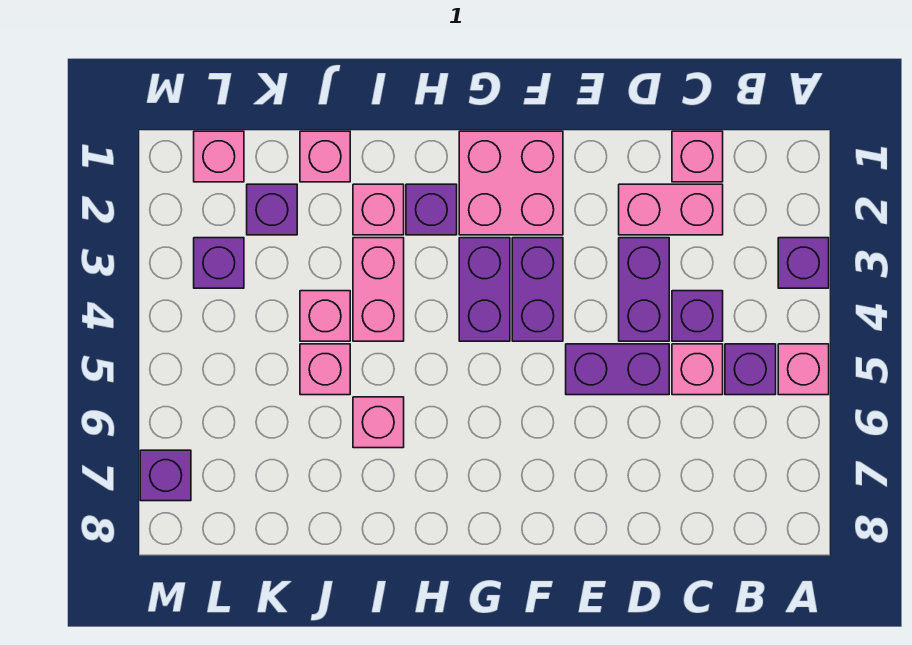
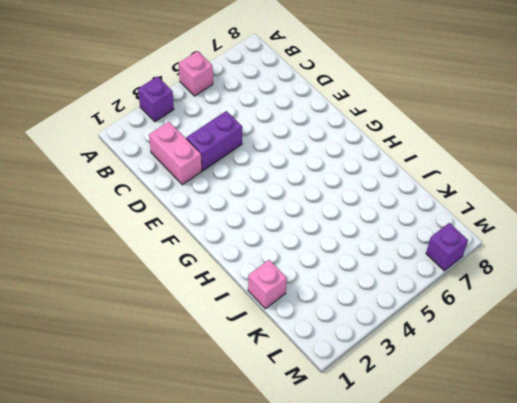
none -> purple brick B5 level 1
none -> pink brick C1 level 1
none -> purple brick C4 level 1

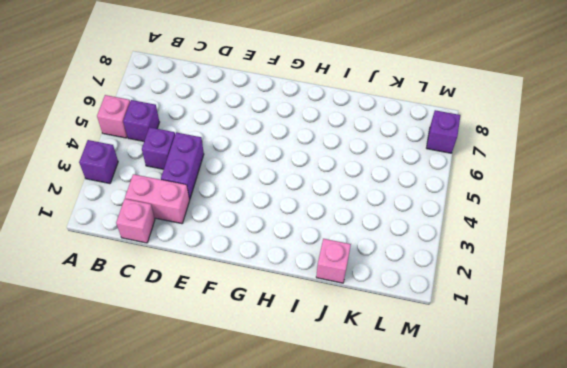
none -> pink brick C5 level 1
none -> purple brick D5:E5 level 1
none -> pink brick F1:G2 level 1

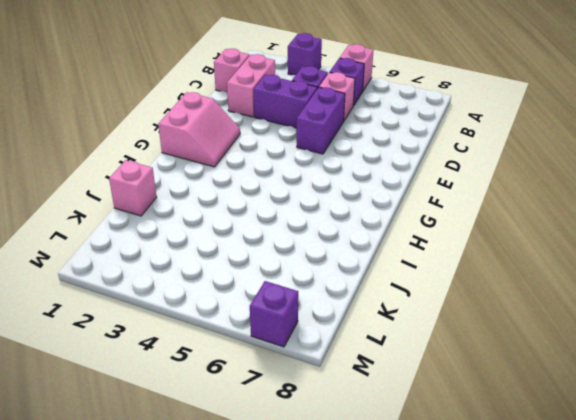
pink slope F1:G2 level 1 top 1 -> pink brick F1:G2 level 1
none -> purple brick F3:F4 level 1
none -> purple brick G3:G4 level 1
none -> purple brick H2 level 1

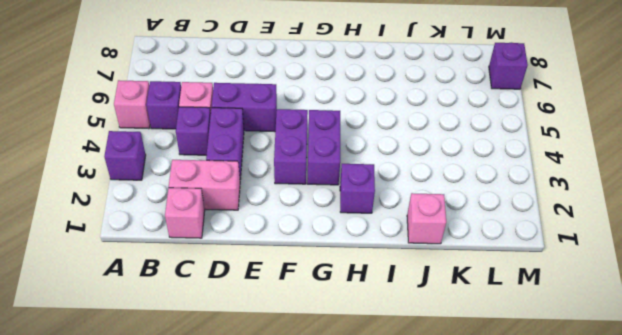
none -> pink brick F1:G2 level 1
none -> pink brick I2 level 1
none -> pink brick I3:I4 level 1

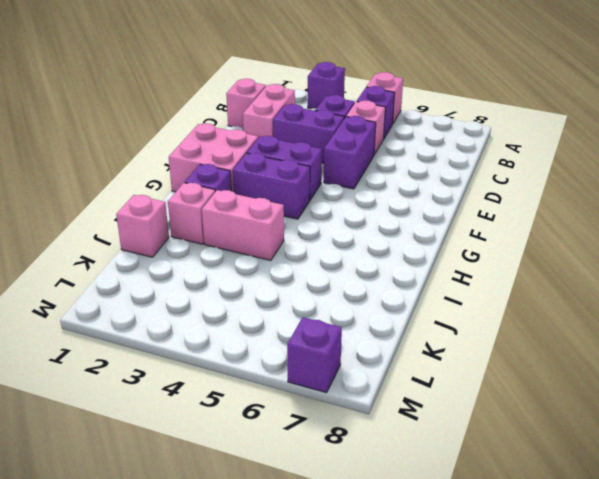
none -> pink brick I6 level 1
none -> pink brick J4 level 1
none -> pink brick J5 level 1

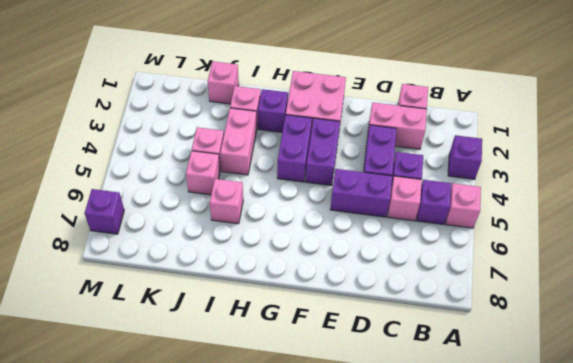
none -> purple brick K2 level 1
none -> pink brick L1 level 1
none -> purple brick L3 level 1

